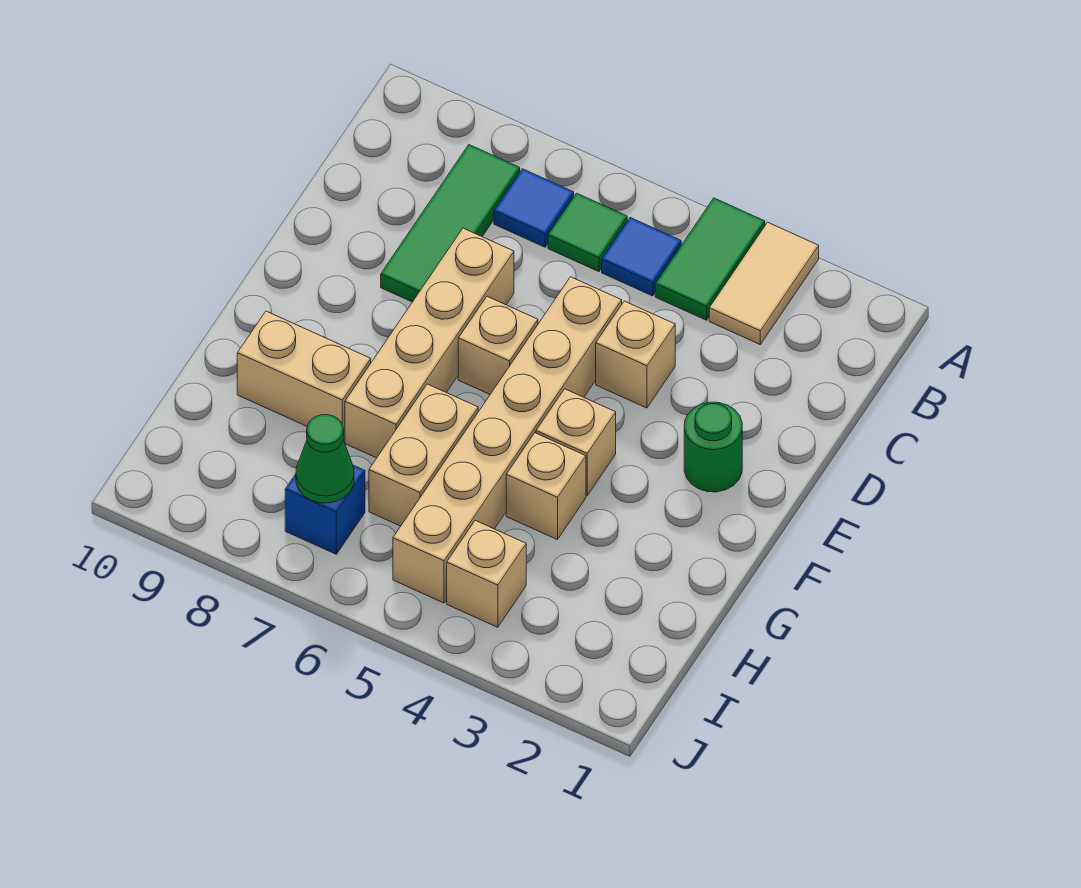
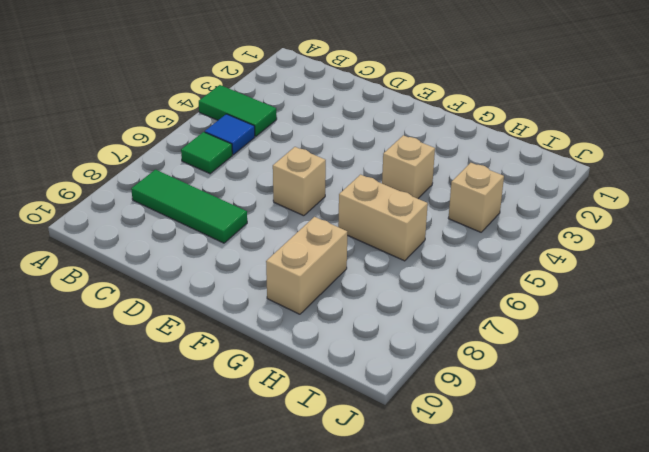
none -> tan tile A3:B3 level 1
none -> blue tile B7 level 1
none -> tan brick D4 level 1

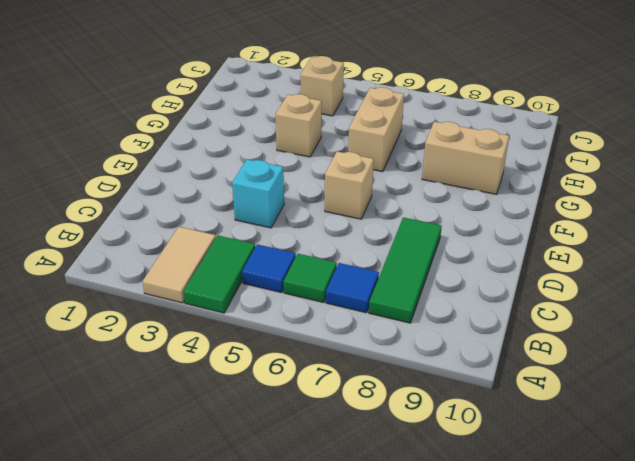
cyan brick D4 level 1 -> tan brick D4 level 1
none -> tan brick D5:I5 level 1
none -> tan brick D7:G7 level 1
none -> green round brick E2 level 1

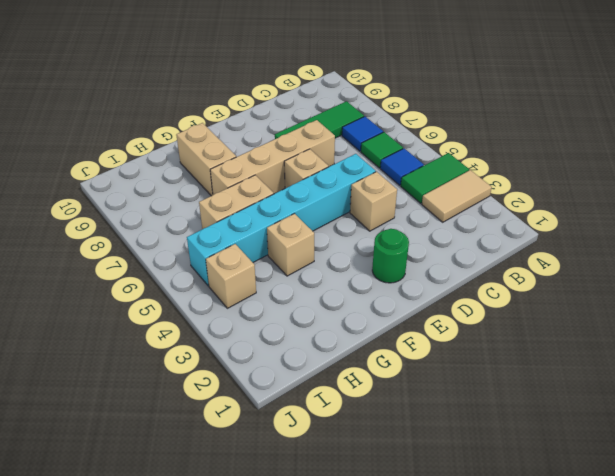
cyan brick D5:I5 level 1 -> tan brick D5:I5 level 1
none -> tan brick F4 level 1
none -> blue brick I7 level 1
none -> green cone I7 level 2

